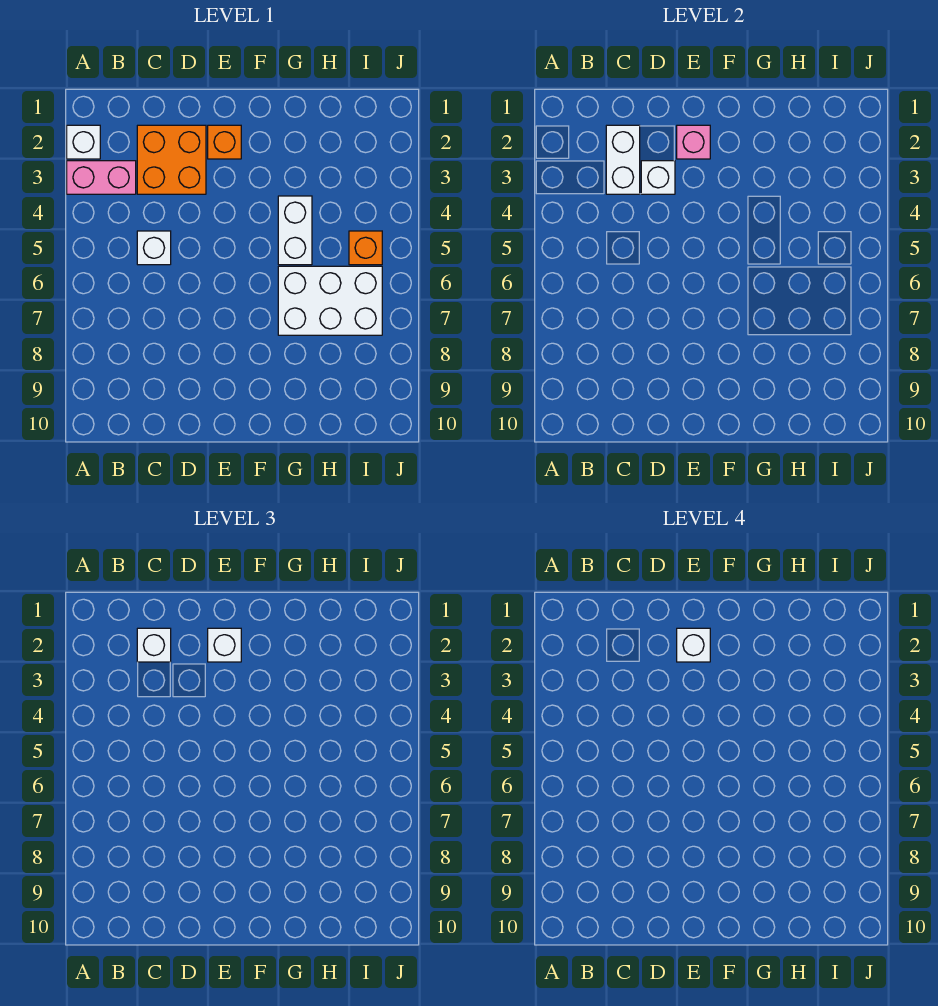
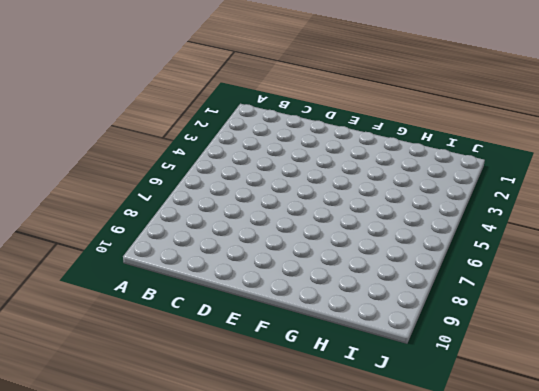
none -> white brick A2 level 1
none -> pink brick A3:B3 level 1
none -> orange brick C2:D3 level 1

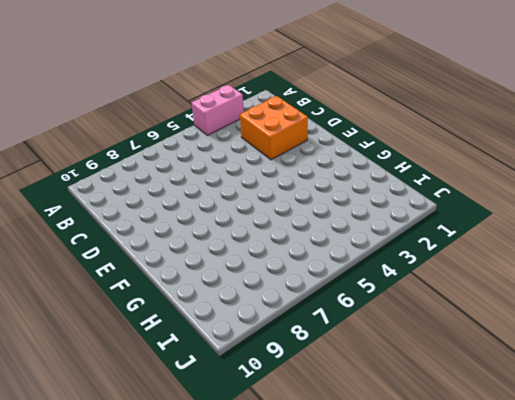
pink brick A3:A4 level 1 -> pink brick A3:B3 level 1
none -> white brick A2 level 1
none -> white brick C5 level 1
none -> orange brick E2 level 1

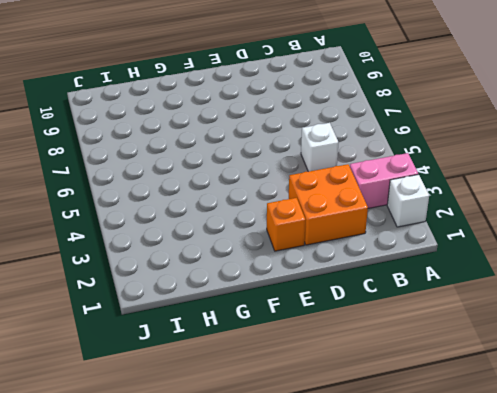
none -> white brick G4:G5 level 1
none -> white brick G6:I7 level 1
none -> orange brick I5 level 1

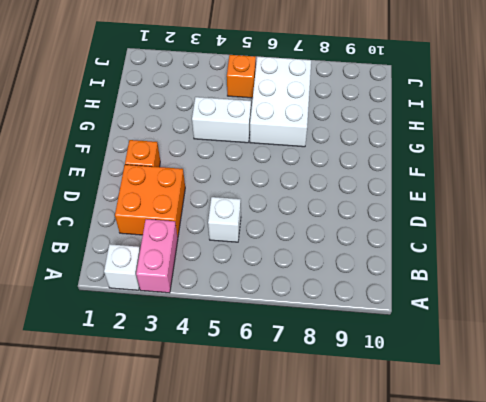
none -> white brick C2:C3 level 2
none -> white brick D3 level 2
none -> pink brick E2 level 2

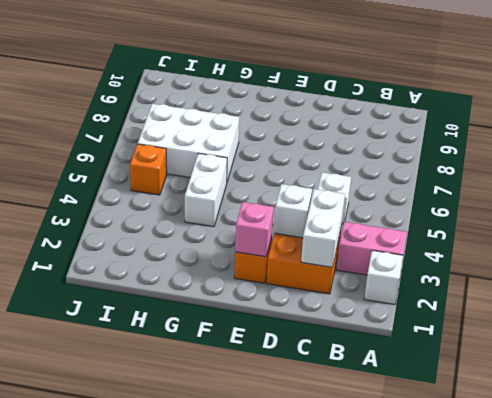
none -> white brick C2 level 3
none -> white brick E2 level 3
none -> white brick E2 level 4

